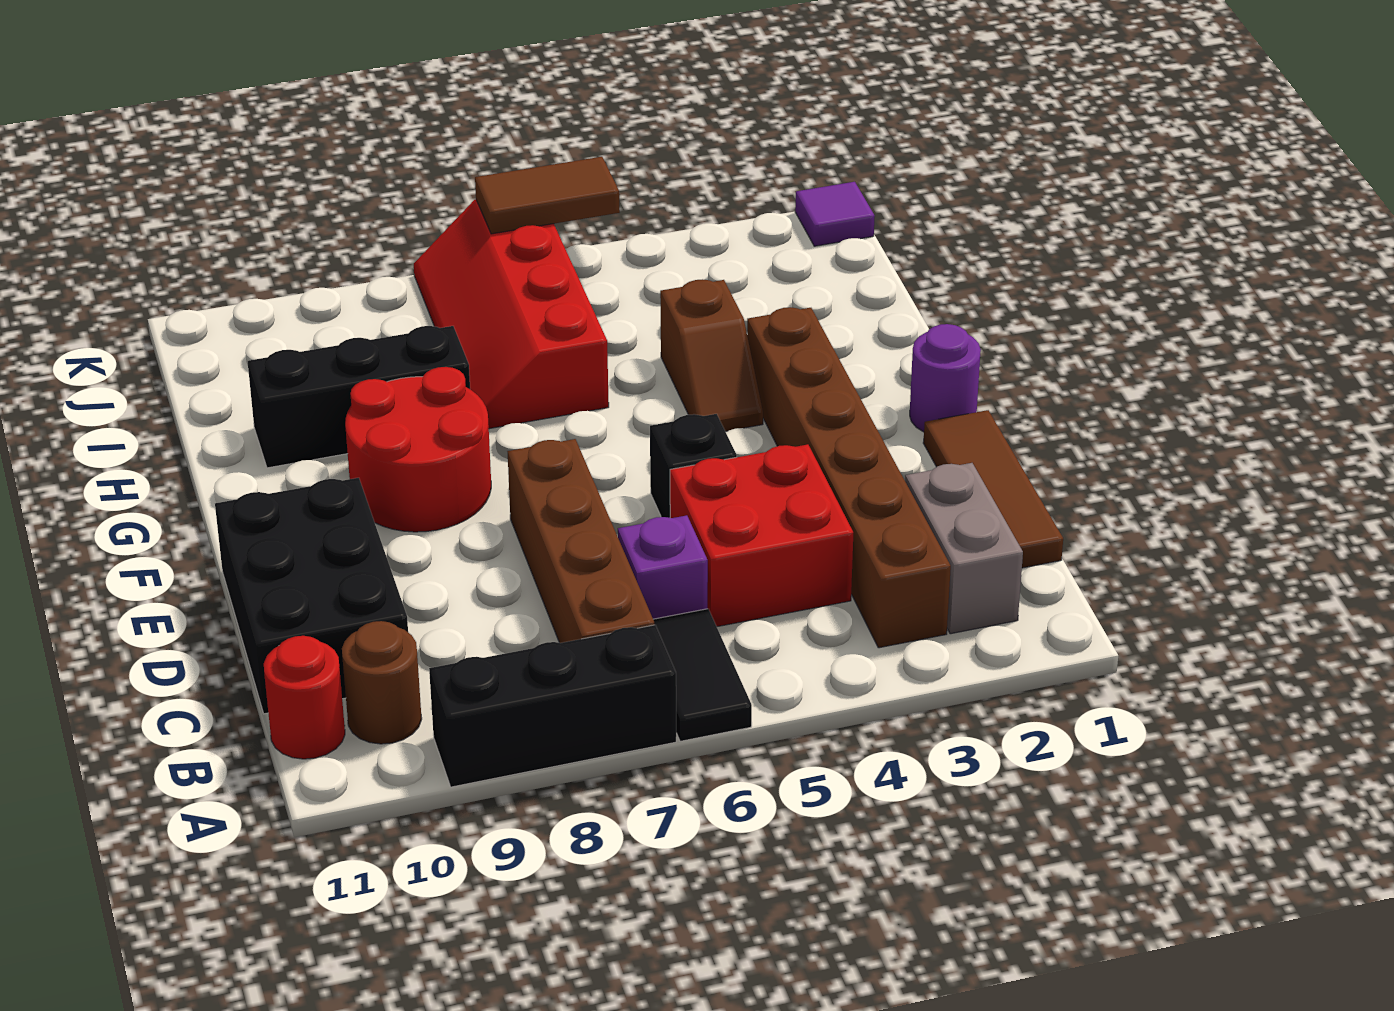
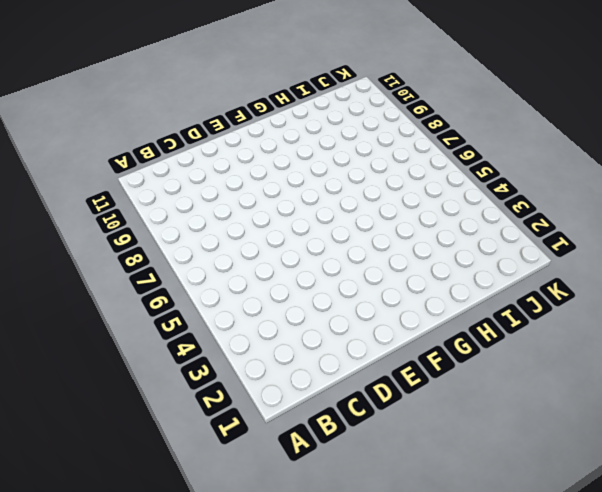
none -> black tile A6:B6 level 1
none -> black brick A7:A9 level 1
none -> grey brick B2:C2 level 1

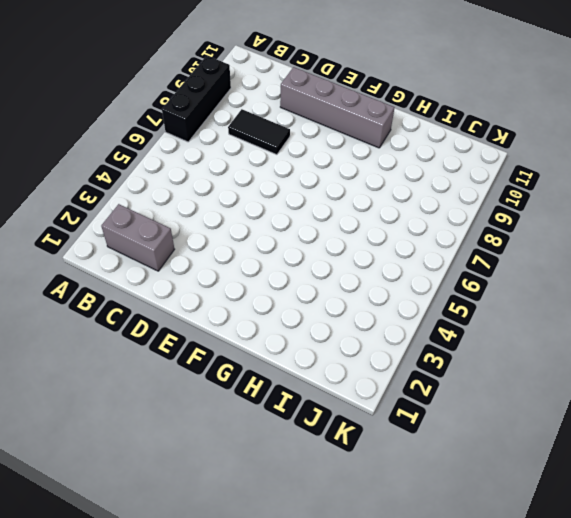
black tile C8:D8 level 1 -> black tile A6:B6 level 1
grey brick D10:G10 level 1 -> black brick C10:E11 level 1
none -> brown brick B3:G3 level 1
none -> brown brick B7:E7 level 1
none -> brown round brick B10 level 1

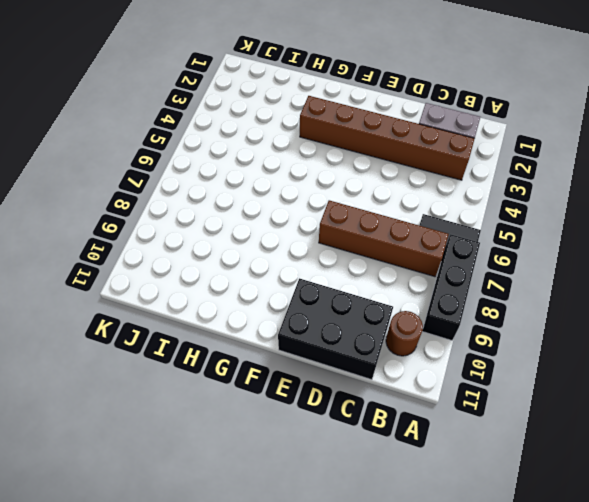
none -> red round brick B11 level 1
none -> brown tile C1:E1 level 1
none -> red brick C4:D5 level 1

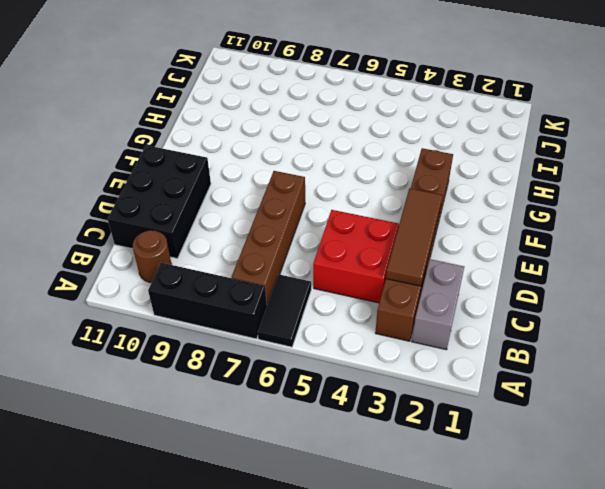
brown tile C3:E3 level 2 -> brown tile C1:E1 level 1
none -> red round brick B11 level 1
none -> purple brick C6 level 1
none -> black brick E5 level 1

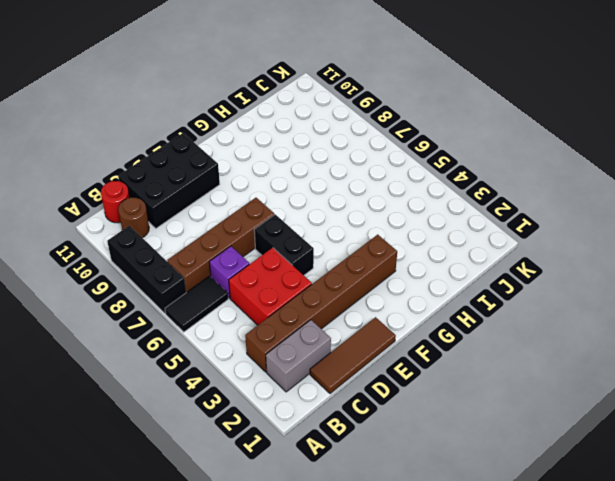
black brick E5:E6 level 1 -> black brick E5 level 1
none -> purple round brick F1 level 1
none -> red round brick F8:G9 level 1
none -> brown slope G4:H4 level 1 top H

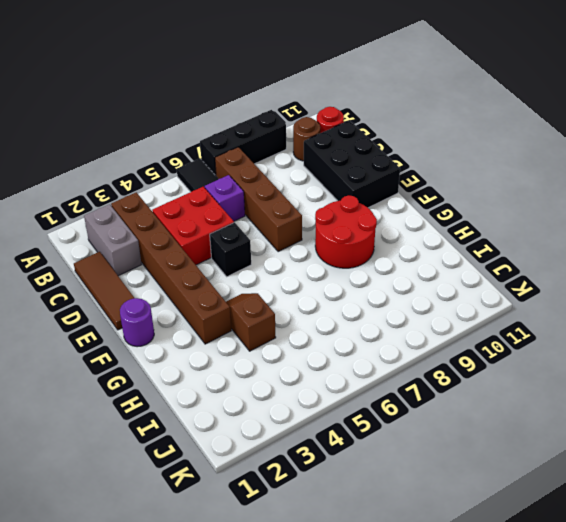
none -> red slope H6:K7 level 1 top 6
none -> black brick H8:H10 level 1
none -> purple tile K1 level 1

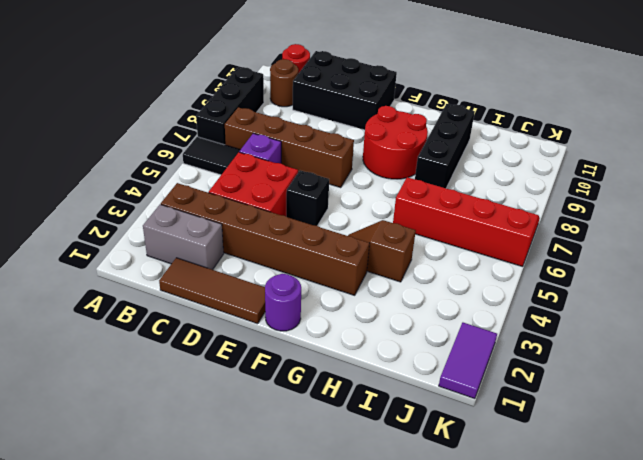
purple tile K1:K2 level 1 -> purple tile K1 level 1
none -> brown tile K5:K6 level 2

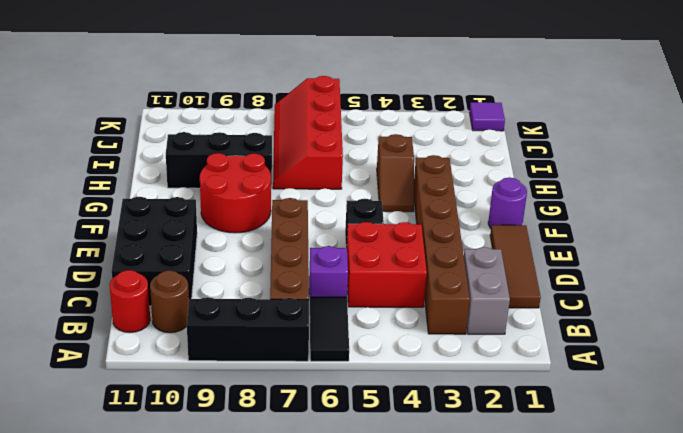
none -> brown tile K5:K6 level 2

